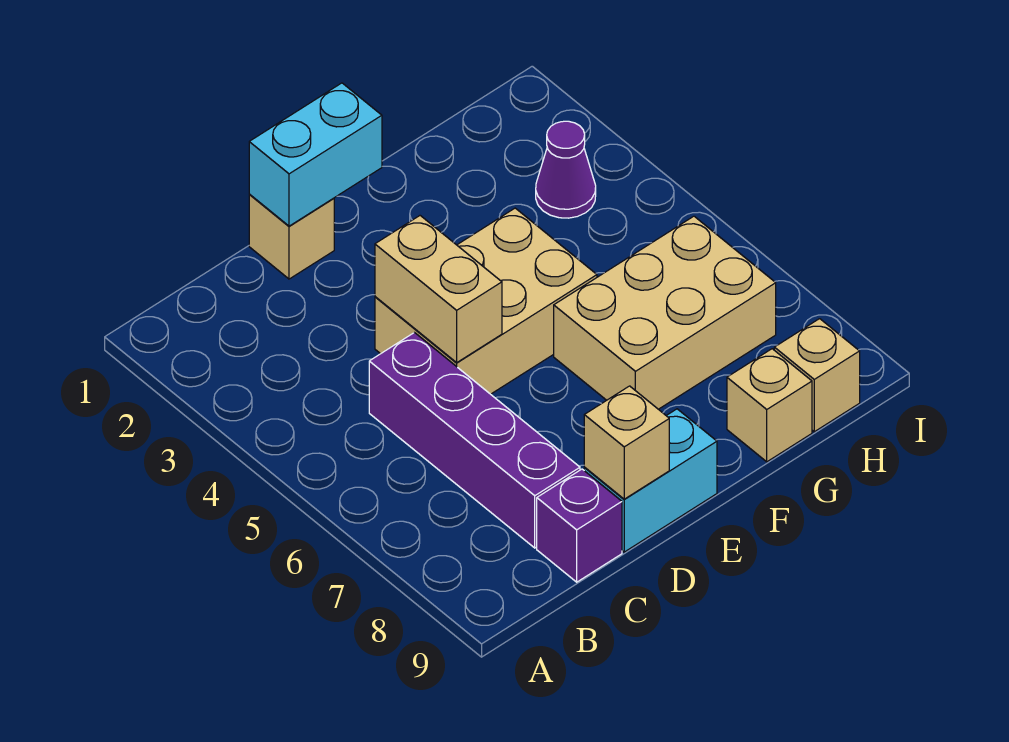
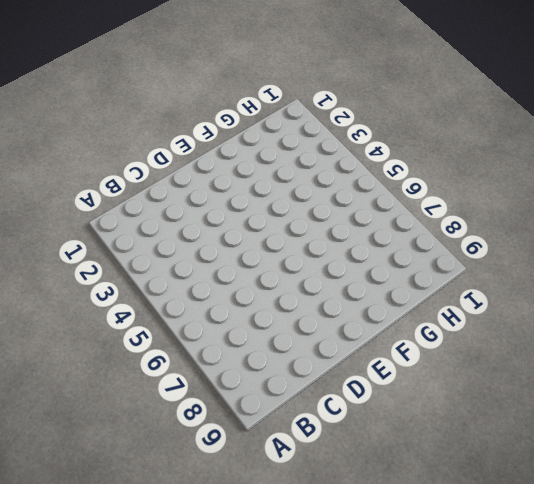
none -> purple brick C5:C8 level 1
none -> purple brick C9 level 1
none -> tan brick D1 level 1

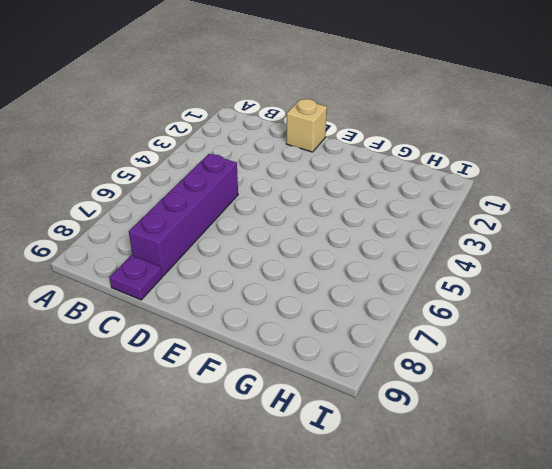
purple plate C9 level 1 -> purple brick C9 level 1
none -> tan brick D4:F5 level 1
none -> cyan brick D9:E9 level 1
none -> tan brick F6:H7 level 1

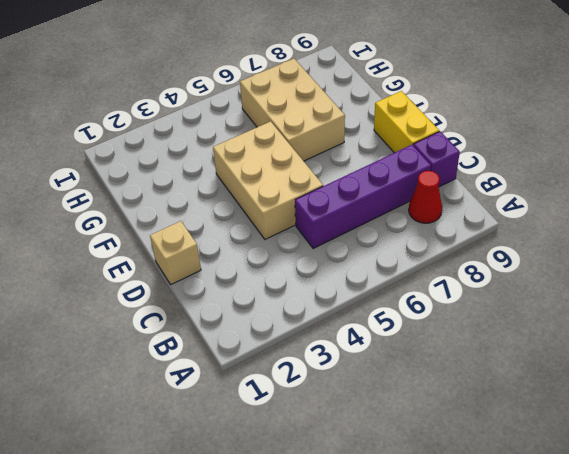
red cone B8 level 1 -> none
yellow brick D9:E9 level 1 -> cyan brick D9:E9 level 1
none -> tan brick G9 level 1
none -> purple cone H3 level 1
none -> tan brick H9 level 1

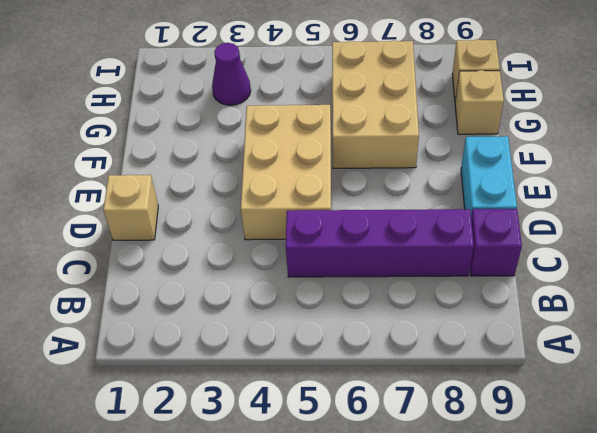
none -> cyan brick D1:E1 level 2
none -> tan brick D4:D5 level 2
none -> tan brick D9 level 2

